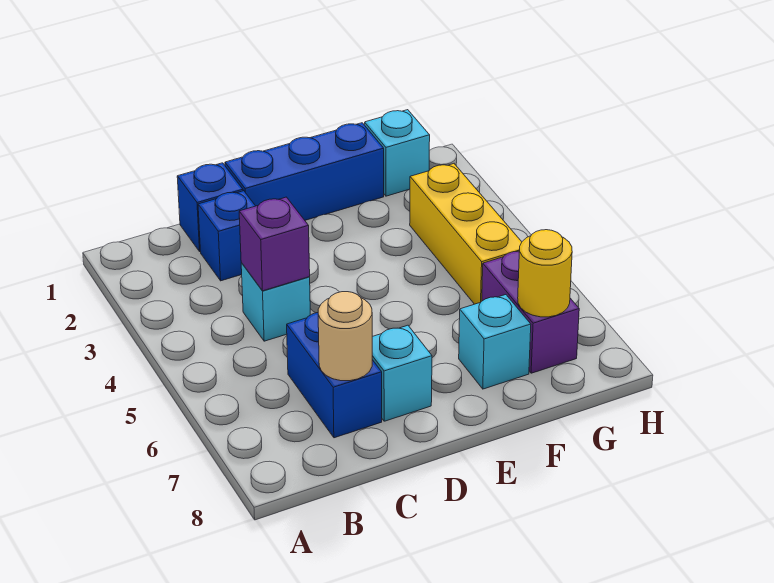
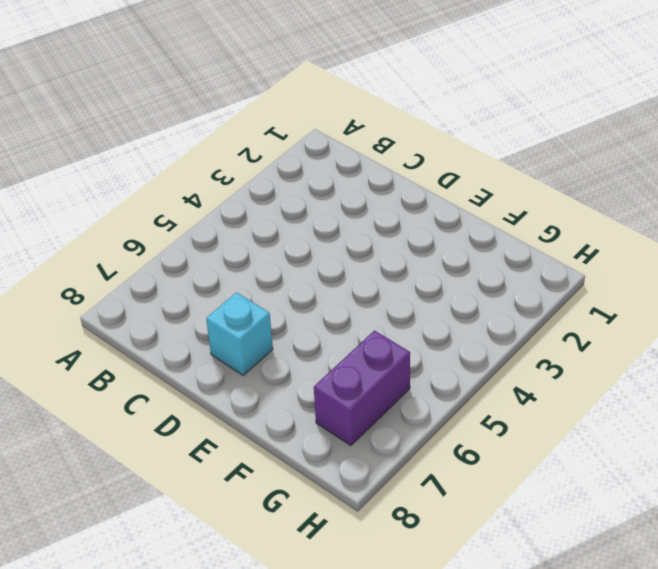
none -> blue brick C1 level 1
none -> blue brick C2 level 1
none -> cyan brick C4 level 1

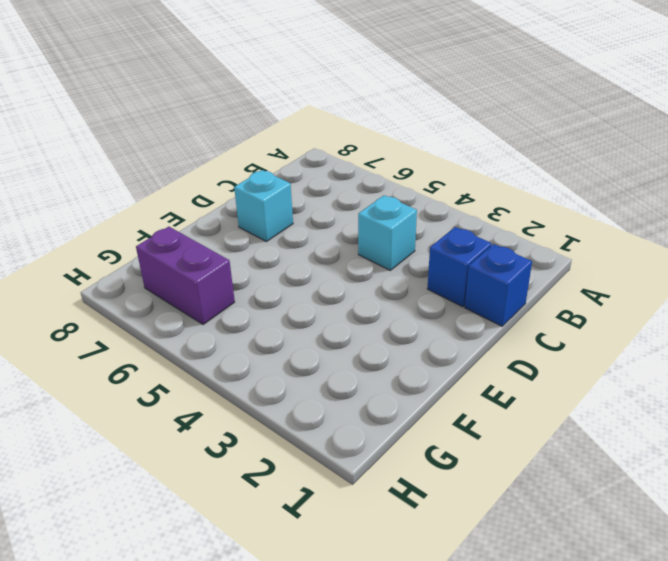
none -> blue brick C6:C7 level 1
none -> blue brick D1:F1 level 1
none -> cyan brick F7 level 1

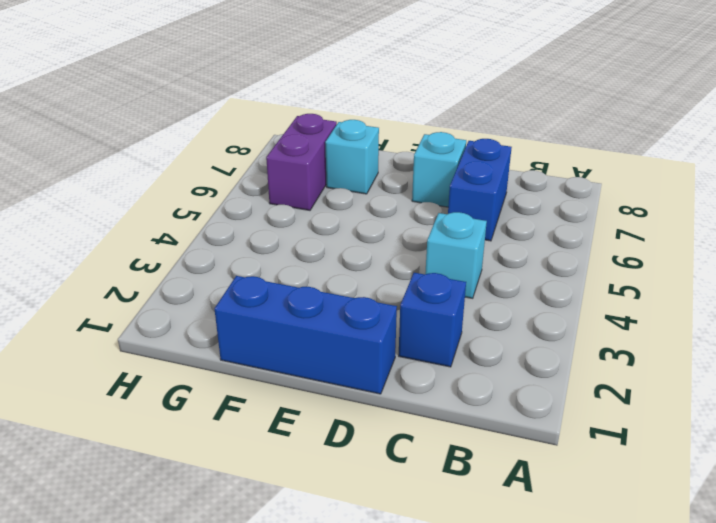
none -> blue brick C1 level 1
none -> cyan brick G1 level 1
none -> yellow brick G3:G5 level 1

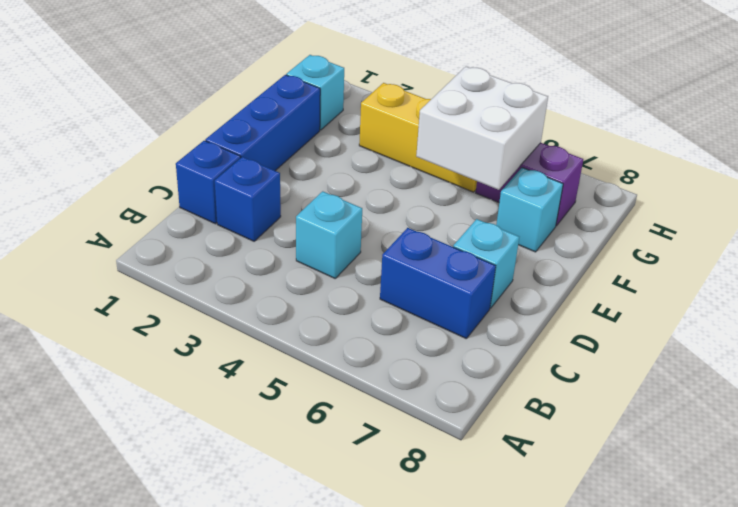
white brick F5:G6 level 2 -> none
none -> purple brick C4 level 2
none -> tan round brick C7 level 2
none -> yellow round brick G7 level 2

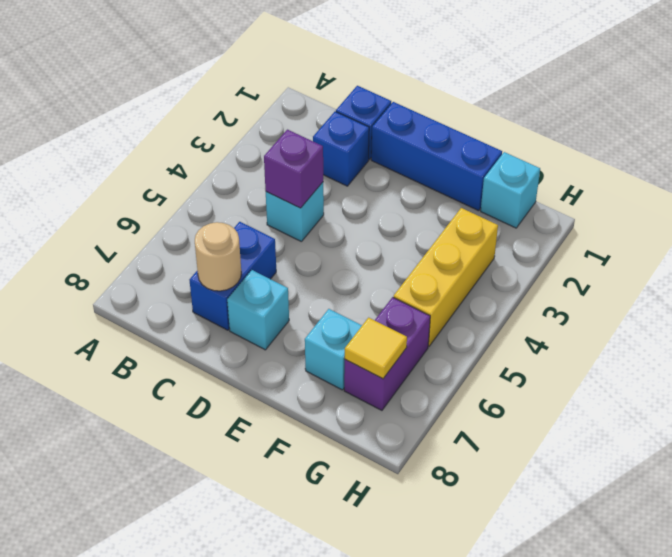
yellow tile G7 level 2 -> yellow round brick G7 level 2

